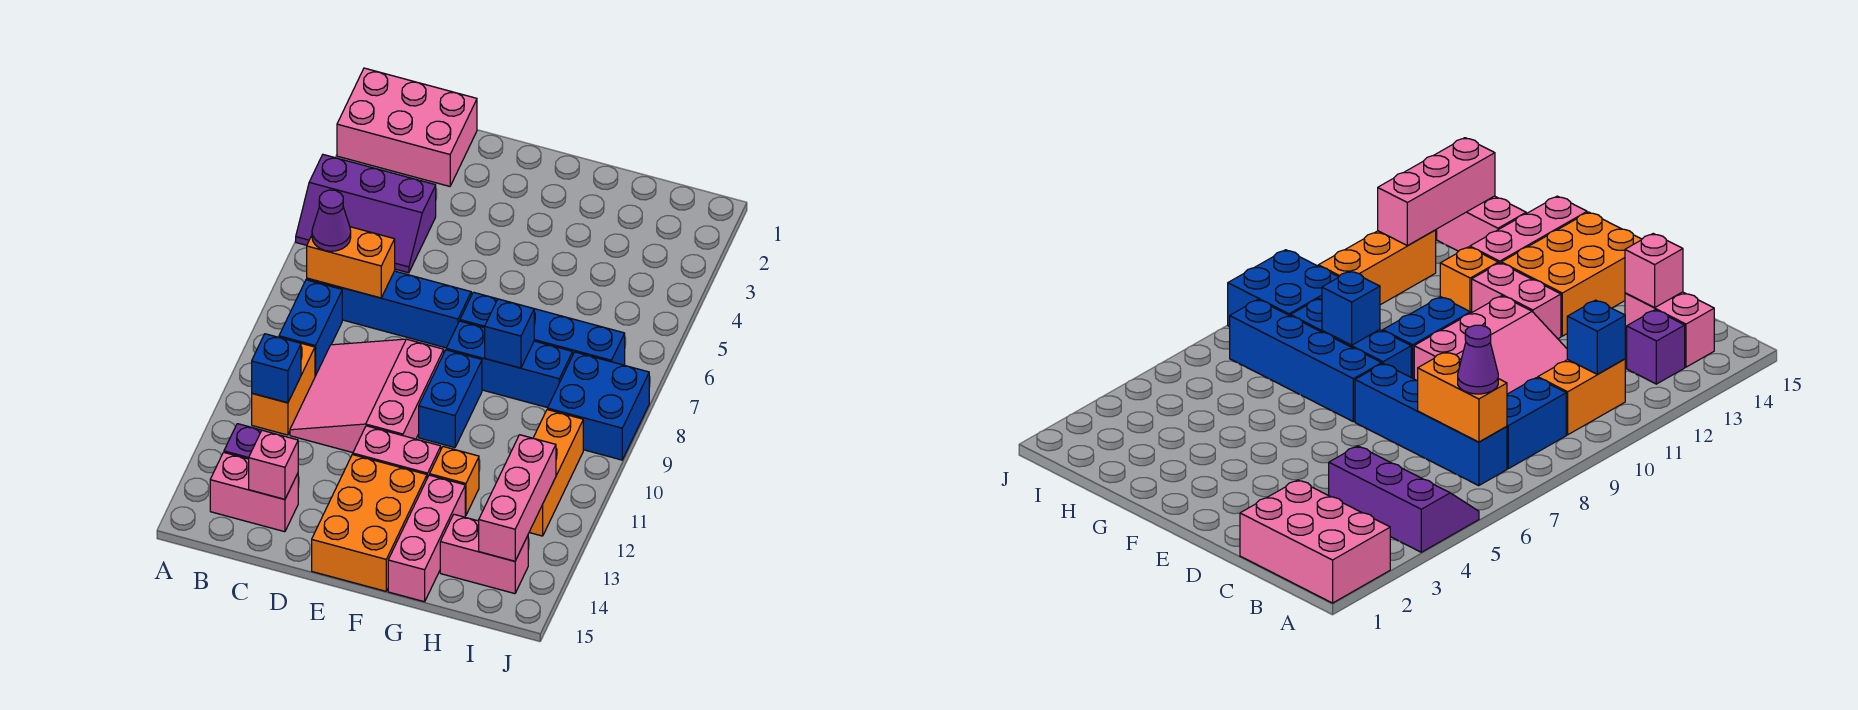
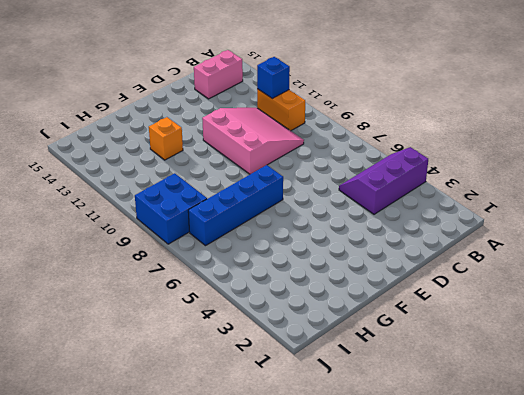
none -> pink brick A1:C2 level 1
none -> blue brick B7:E7 level 1
none -> blue brick B8:B9 level 1

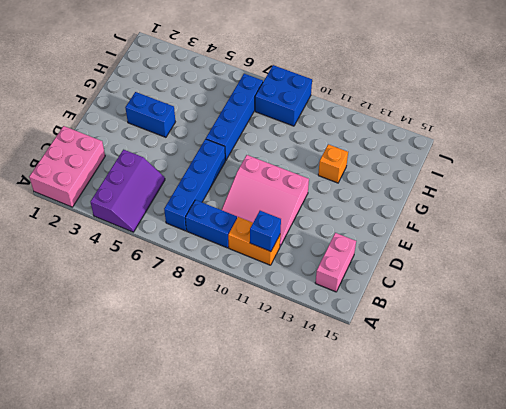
blue brick F3:F4 level 1 -> blue brick F9:F10 level 1
none -> purple brick B13 level 1
none -> pink brick E12:F12 level 1
none -> orange brick E13:F15 level 1

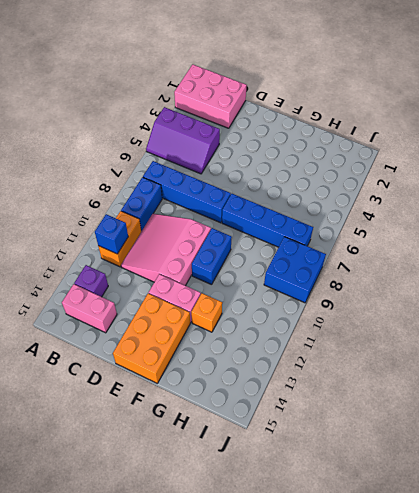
none -> blue brick F8:H8 level 1
none -> pink brick G13:G15 level 1
none -> pink brick H14:I14 level 1

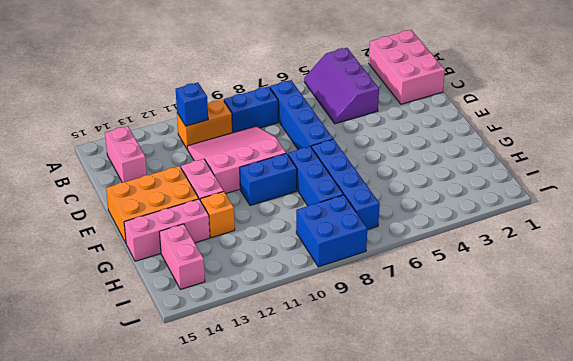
none -> purple brick B13 level 1
none -> orange brick I10:I12 level 1
none -> orange brick B7:C7 level 2

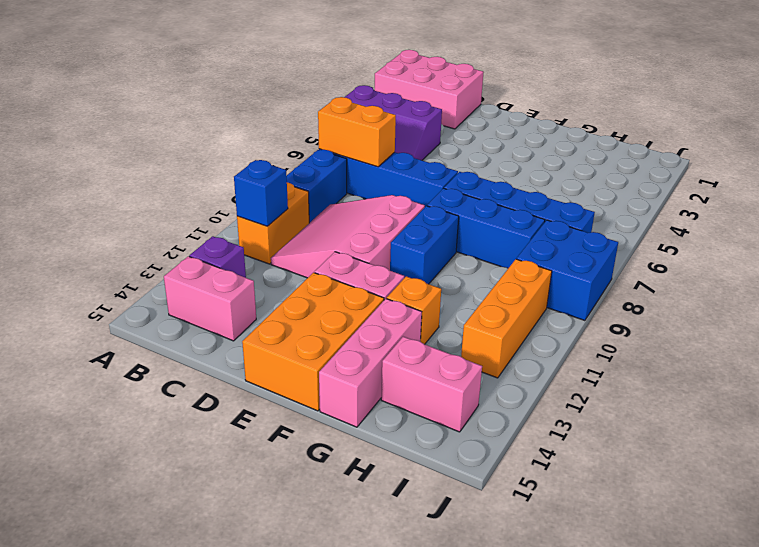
none -> pink brick C14 level 2
none -> blue brick G8 level 2
none -> pink brick I12:I14 level 2

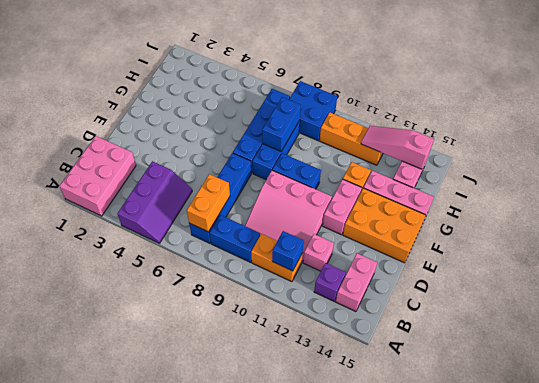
pink brick C12 level 1 -> pink brick C14 level 2
blue brick G8:H8 level 2 -> blue brick G8 level 2
pink slope I12:I14 level 2 top 14 -> pink brick I12:I14 level 2
none -> purple cone B7 level 3

